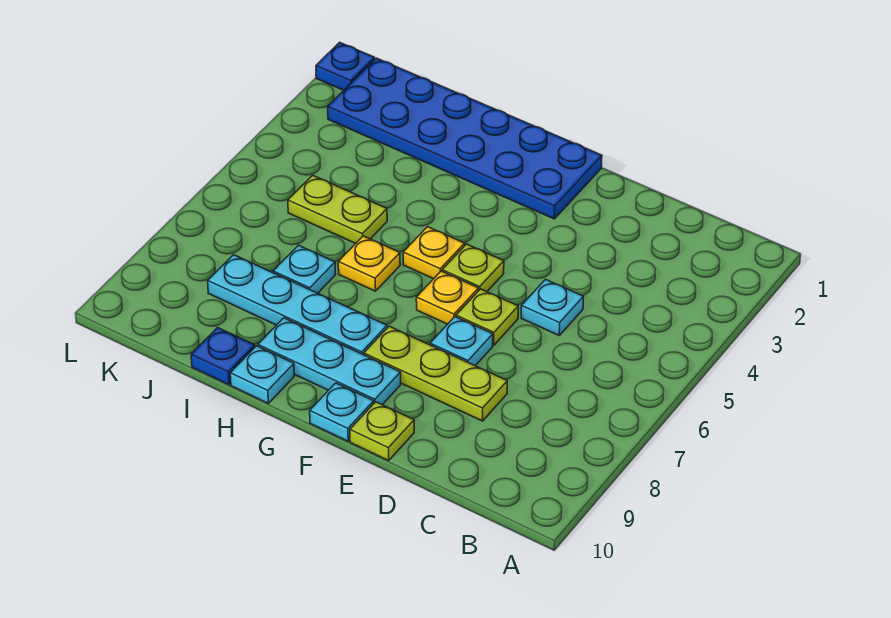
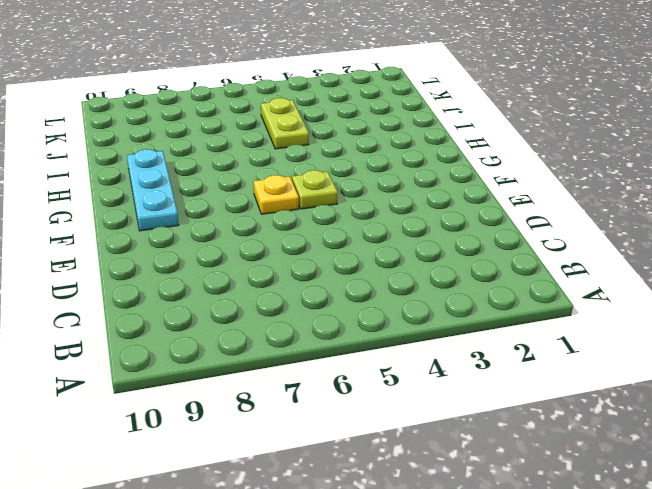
none -> cyan plate D5 level 1
none -> lime plate D8:F8 level 1
none -> lime plate E6 level 1

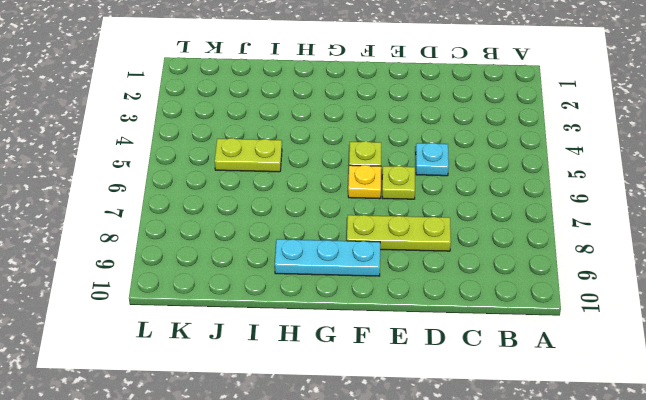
none -> cyan plate E7 level 1
none -> lime plate E10 level 1
none -> blue plate F1:K2 level 1

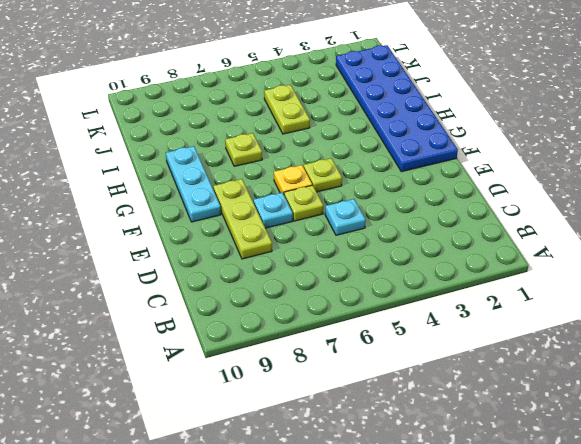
lime plate H7 level 1 -> lime plate E10 level 1
none -> cyan plate F10 level 1
none -> yellow plate G5 level 1
none -> cyan plate G8:J8 level 1

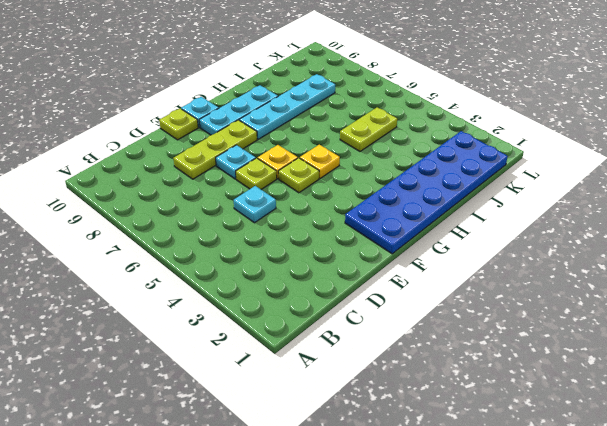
none -> yellow plate H6 level 1
none -> cyan plate H10 level 1
none -> cyan plate I7 level 1

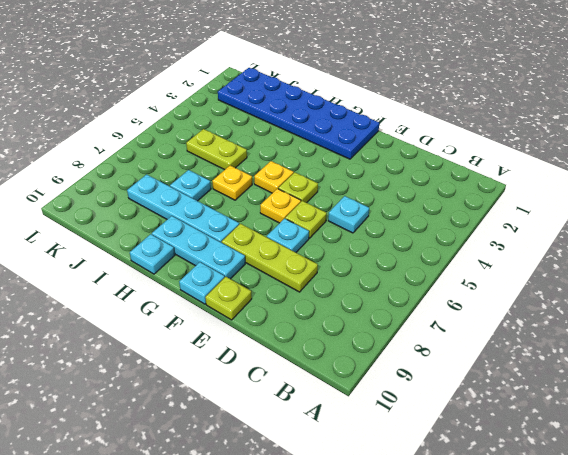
none -> blue plate I10 level 1
none -> blue plate L1 level 1

